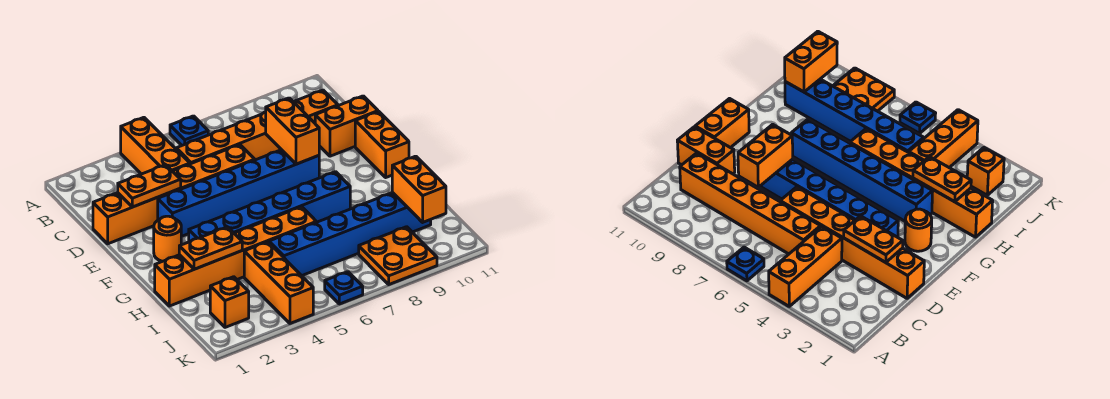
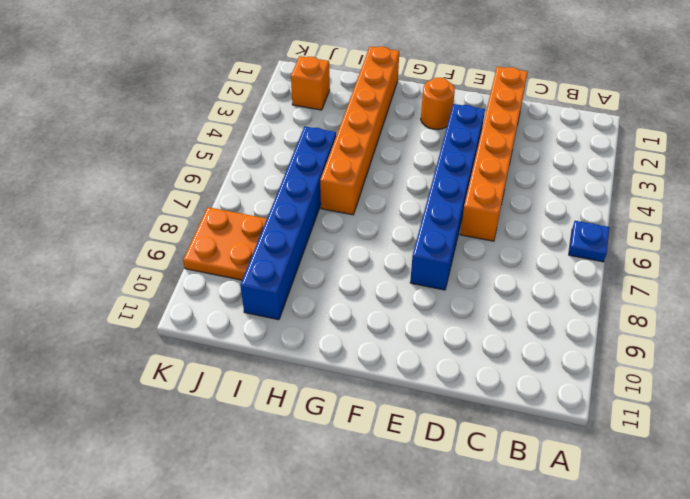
none -> orange brick A4:C4 level 1
none -> orange brick C5:C10 level 1
none -> orange brick D10:D11 level 1

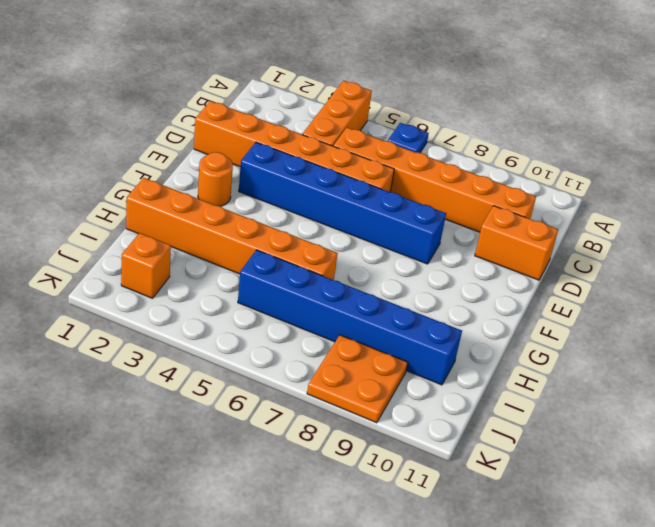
none -> orange brick E11:F11 level 1
none -> blue brick G3:G8 level 1
none -> orange brick I4:K4 level 1

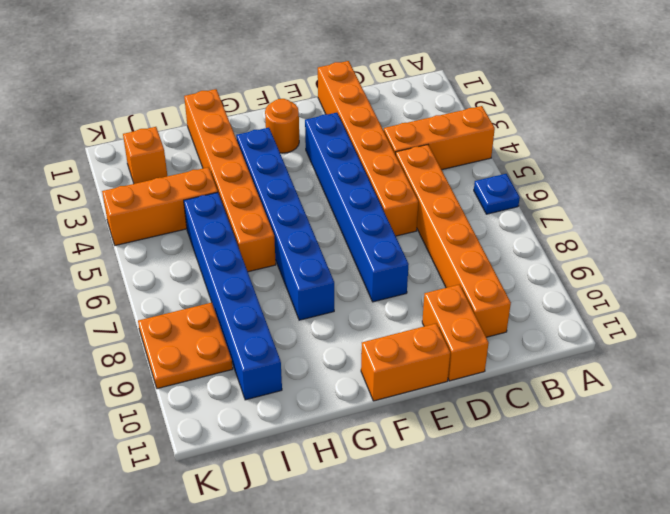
none -> blue plate K6 level 1
none -> orange plate D2:D3 level 2
none -> orange brick D8:E8 level 2

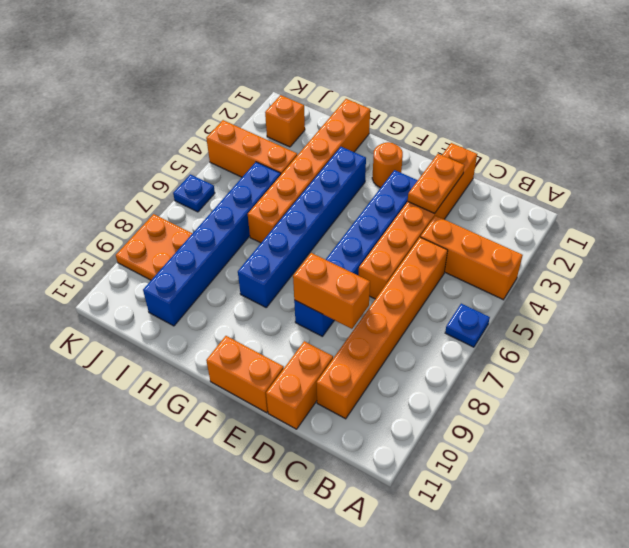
none -> orange plate H2:H3 level 2
none -> orange brick I10:J10 level 2

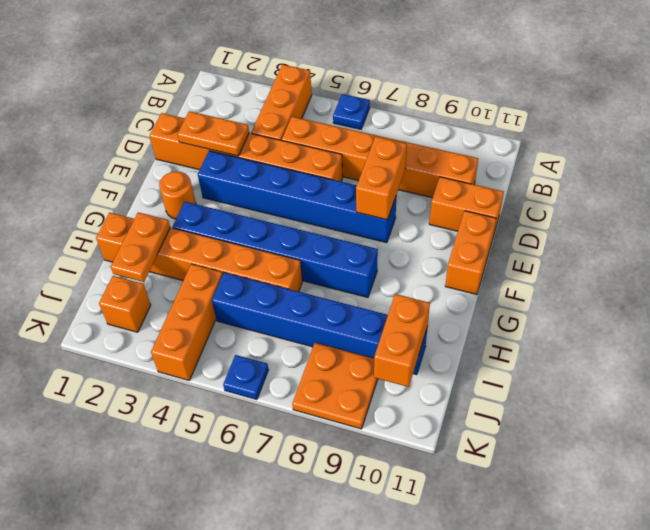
orange plate H2:I2 level 2 -> orange plate H2:H3 level 2

